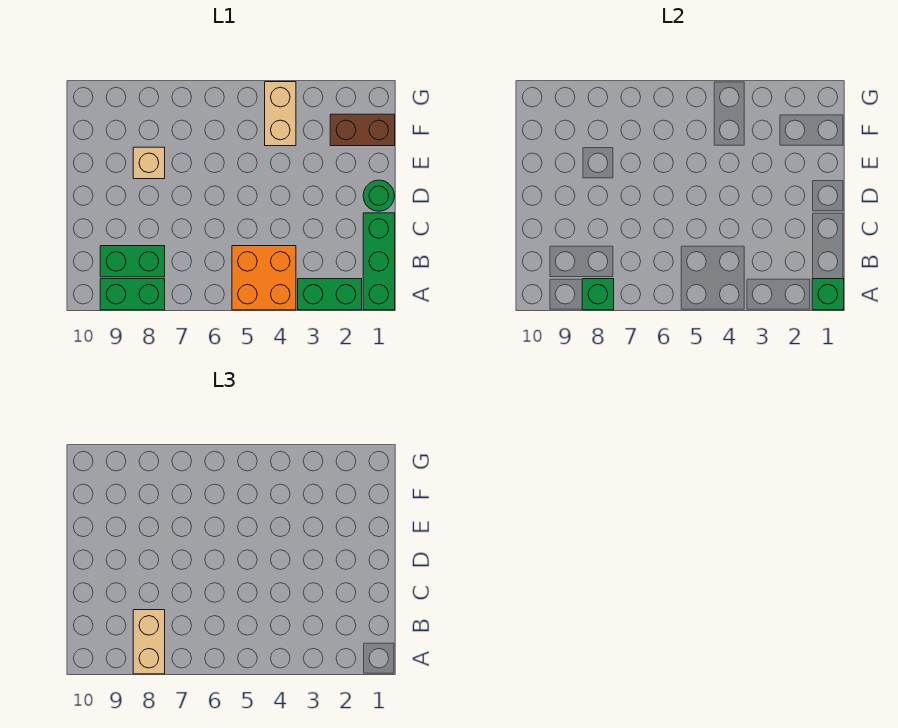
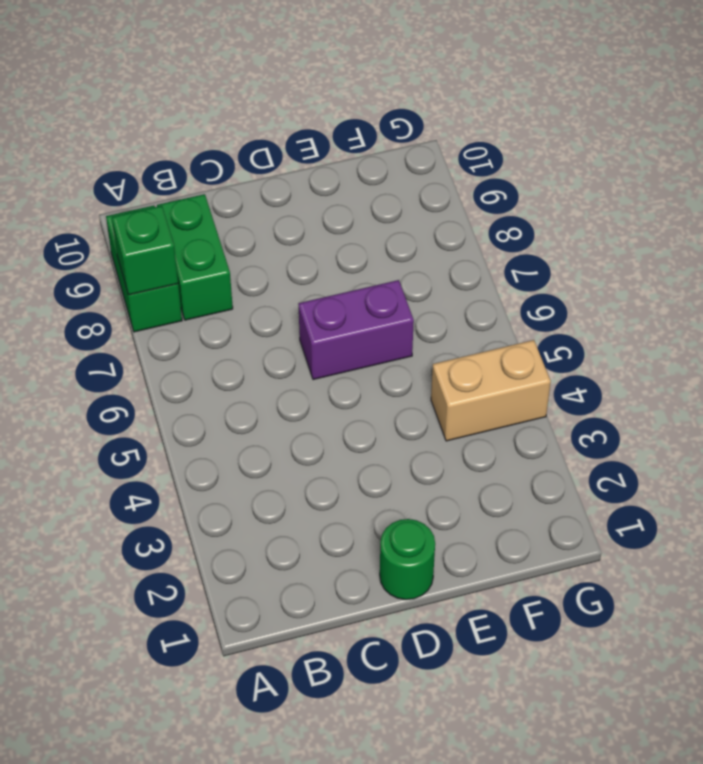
purple brick D6:E6 level 1 -> none
none -> green brick A1:C1 level 1
none -> green brick A2:A3 level 1
none -> orange brick A4:B5 level 1

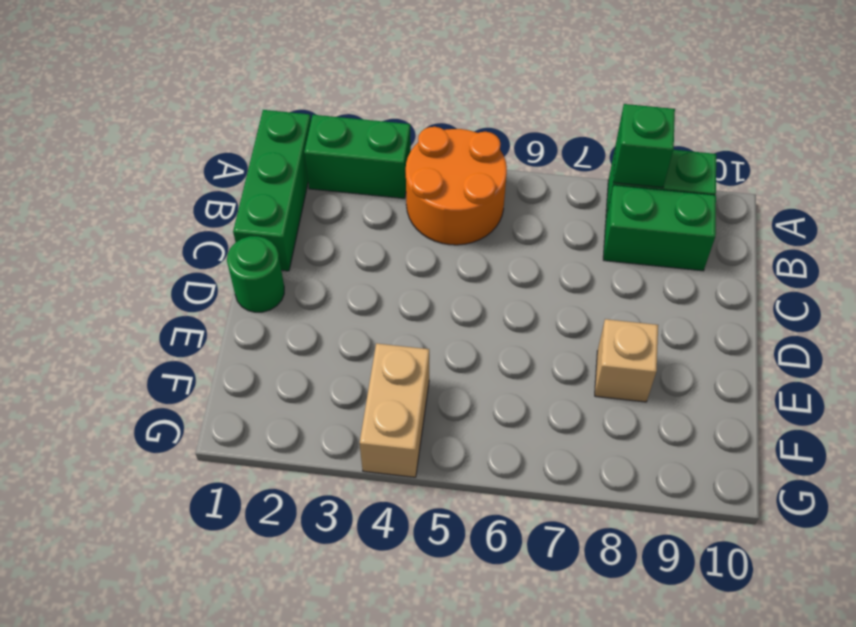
orange round brick A4:B5 level 1 -> orange brick A4:B5 level 1
none -> brown brick F1:F2 level 1
none -> green brick A1 level 2
none -> tan brick A8:B8 level 3

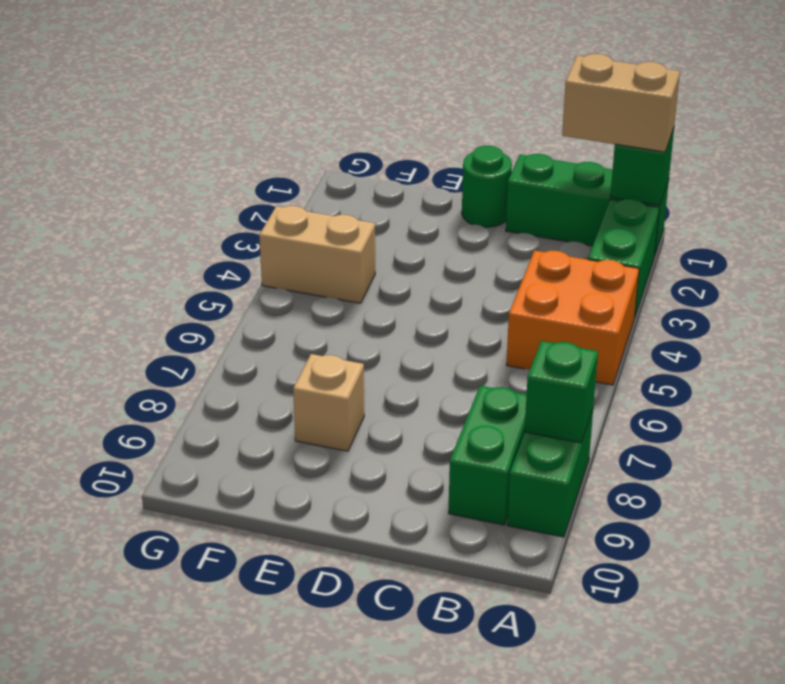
tan brick A1:B1 level 3 -> tan brick A8:B8 level 3
none -> brown brick F1:F2 level 1

